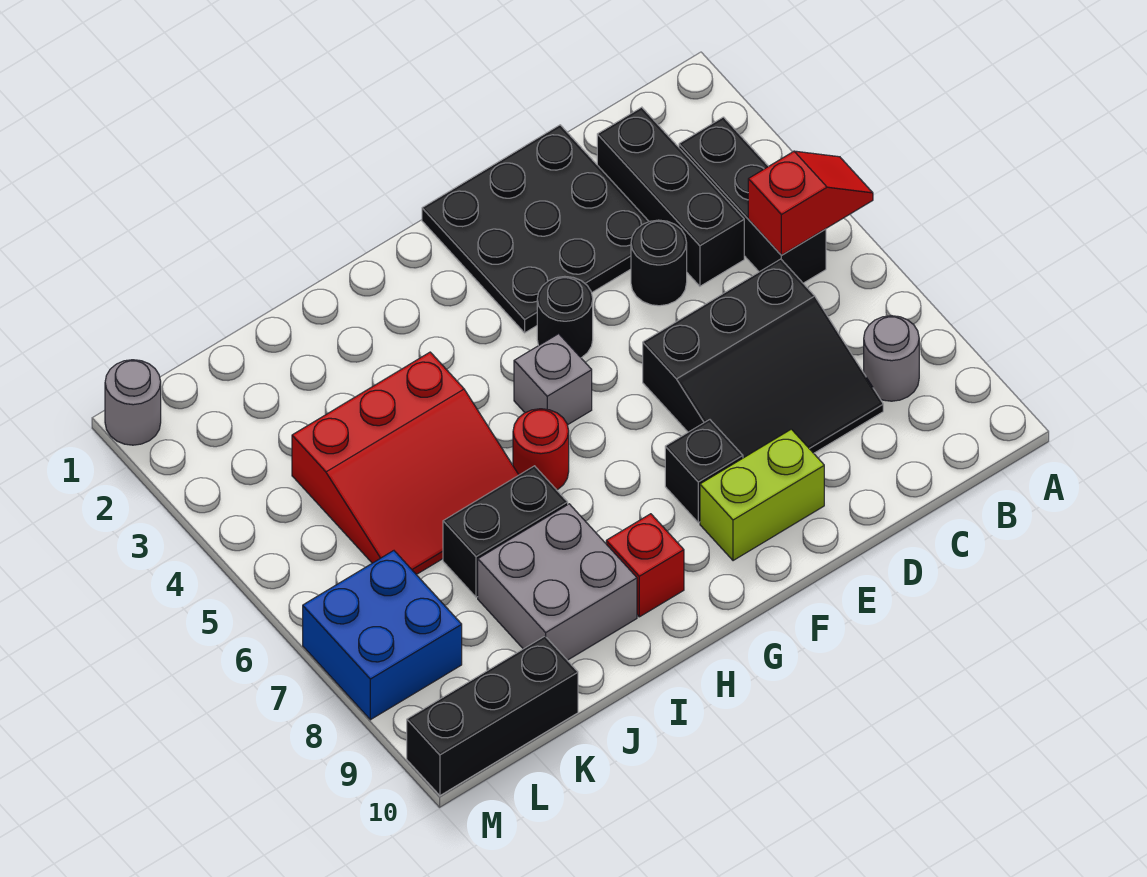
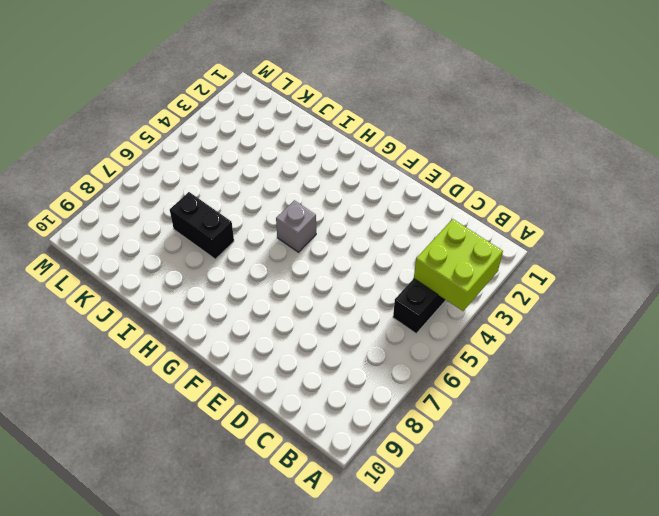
lime brick A3:B4 level 2 -> none
none -> grey round brick B8 level 1
none -> black brick C2:C4 level 1
none -> black slope C6:E8 level 1 top 6

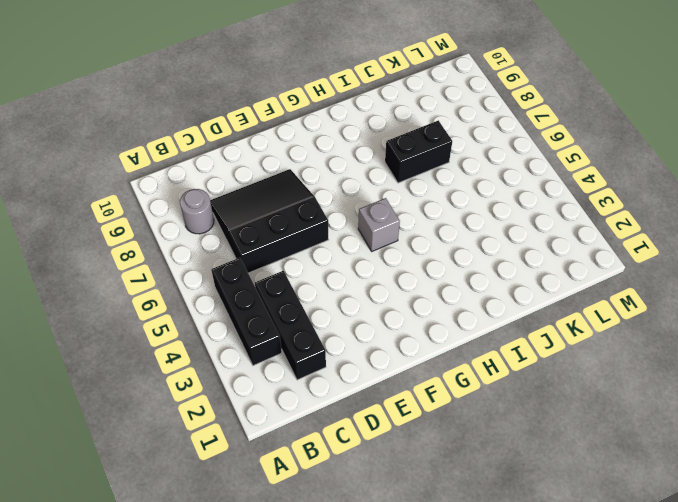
none -> black plate D1:F3 level 1
none -> black round brick D4 level 1
none -> lime brick E9:F9 level 1

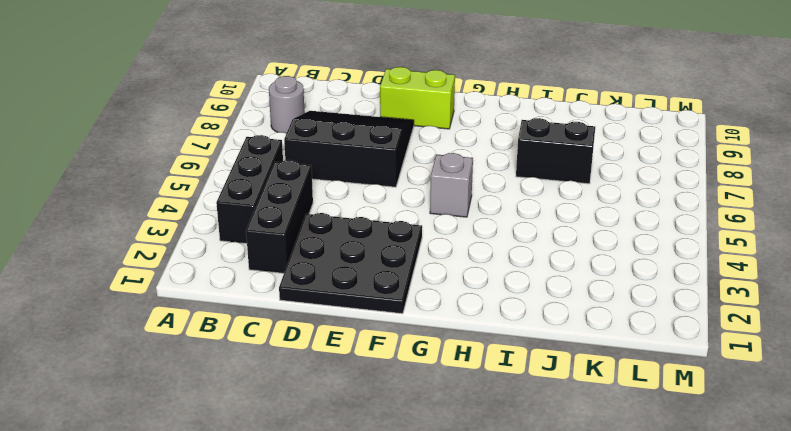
none -> black round brick D4 level 1
none -> black round brick F4 level 1
none -> black brick F8 level 1

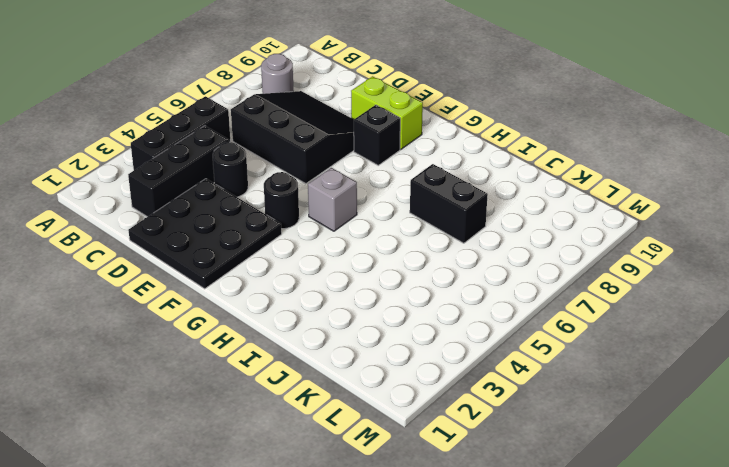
none -> red round brick H6 level 1
none -> red brick H9 level 1
none -> red slope I4:K6 level 1 top 4

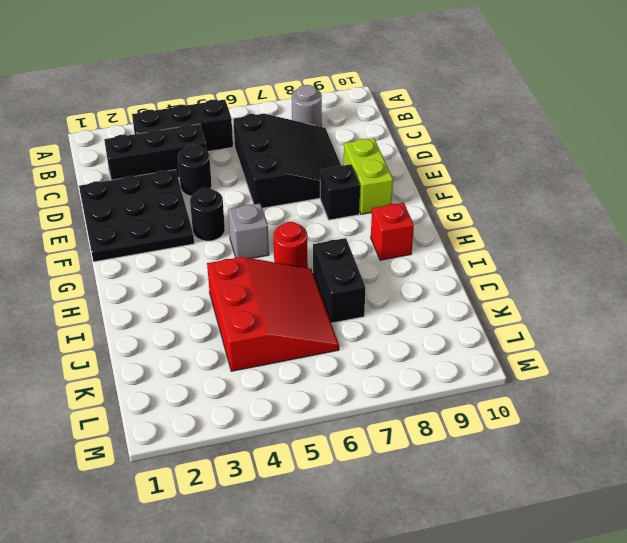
none -> grey brick I8:J9 level 1
none -> black brick K10:M10 level 1
none -> blue brick L7:M8 level 1

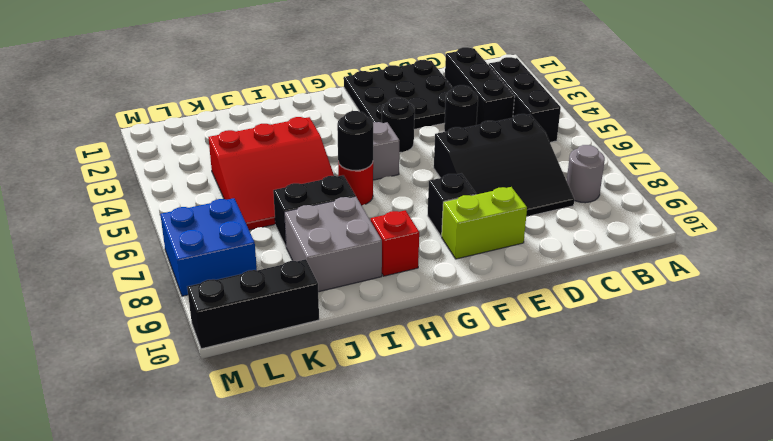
black round brick H6 level 2 -> none
none -> grey round brick M1 level 1
none -> red slope A5:B5 level 2 top B

